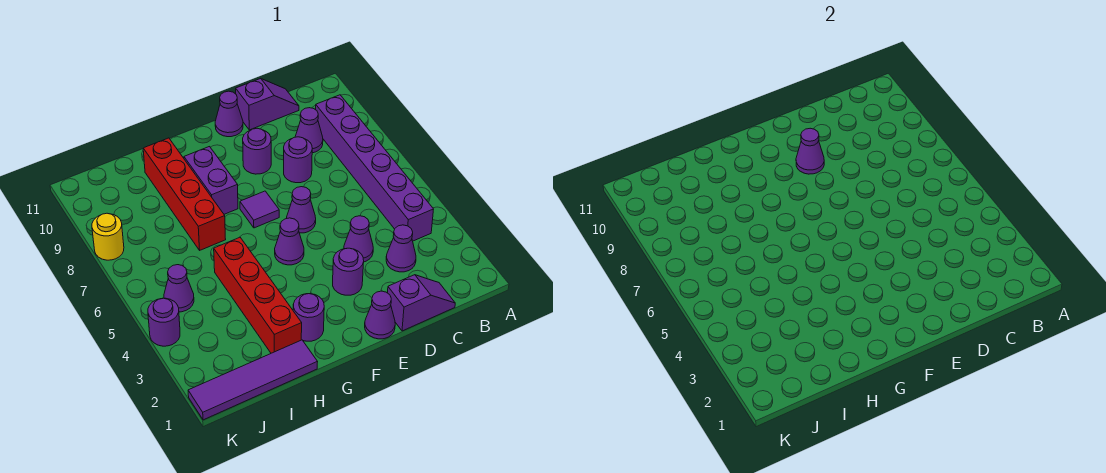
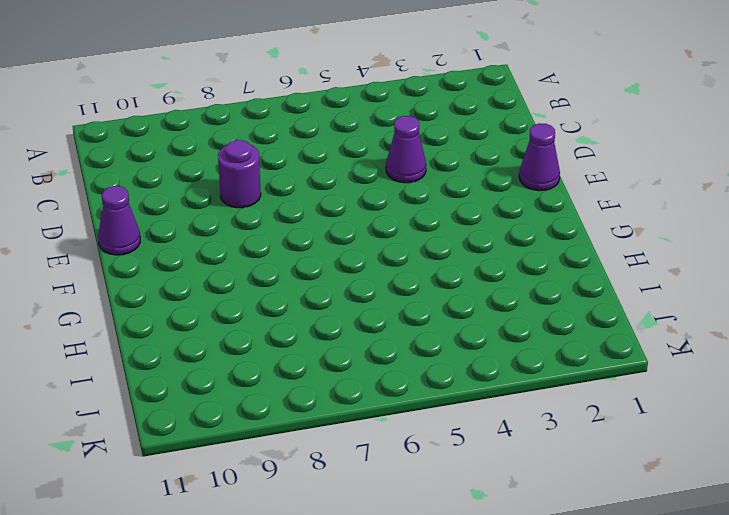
none -> purple brick B4:B9 level 1
none -> purple slope C1:D1 level 1 top D
none -> purple cone C3 level 1

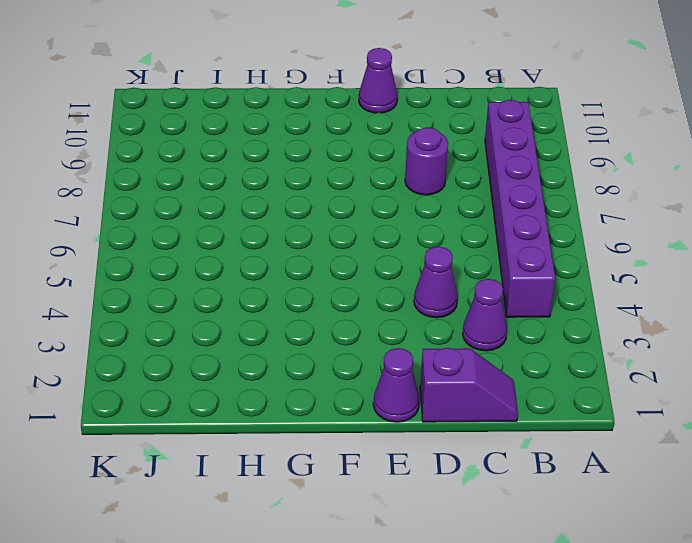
none -> purple cone C9 level 1
none -> purple slope C11:D11 level 1 top D
none -> purple round brick E3 level 1

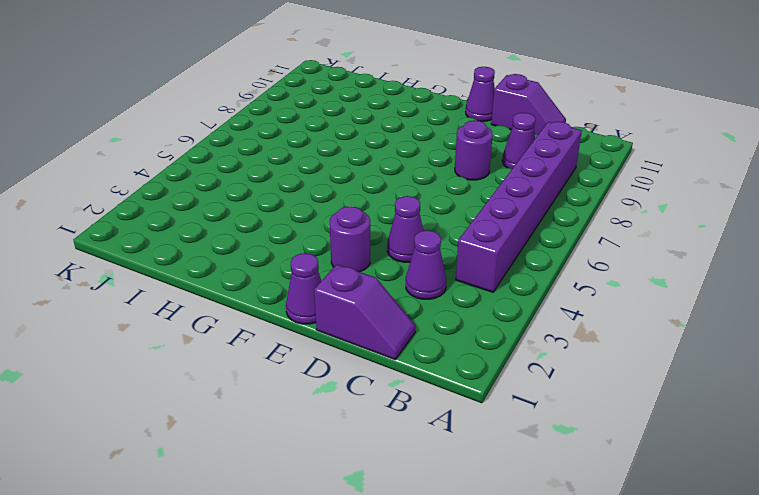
none -> purple cone E6 level 1
none -> purple round brick E9 level 1
none -> purple cone F5 level 1

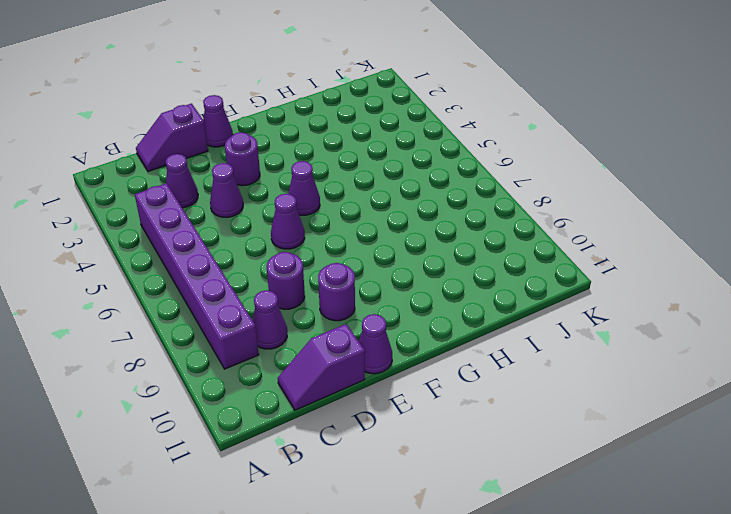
none -> purple tile F7 level 1
none -> purple round brick G2 level 1
none -> purple brick G8:G9 level 1

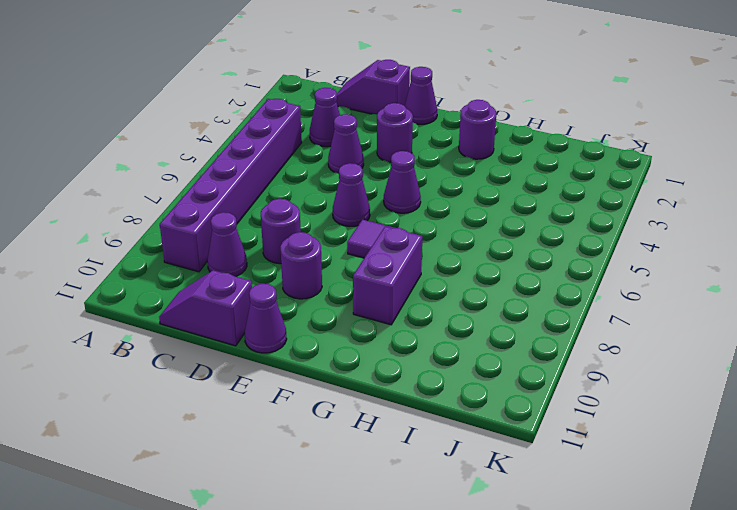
none -> purple tile H1:K1 level 1
none -> red brick H2:H5 level 1
none -> red brick H7:H10 level 1

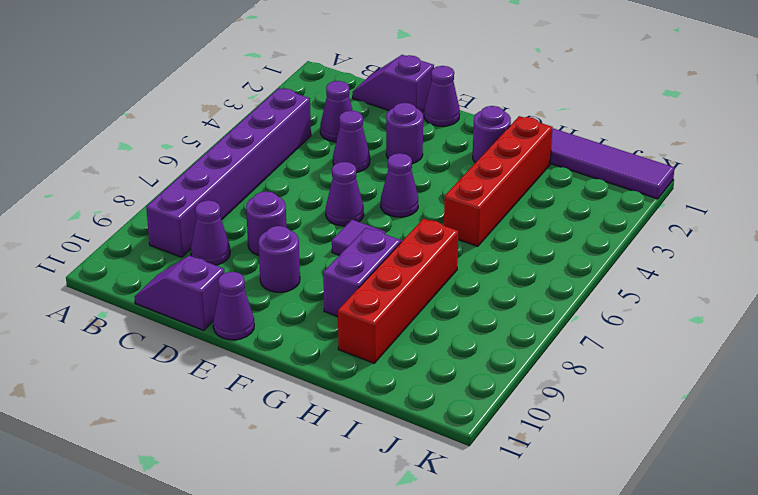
none -> purple cone J5 level 1
none -> purple round brick K4 level 1
none -> yellow round brick K8 level 1

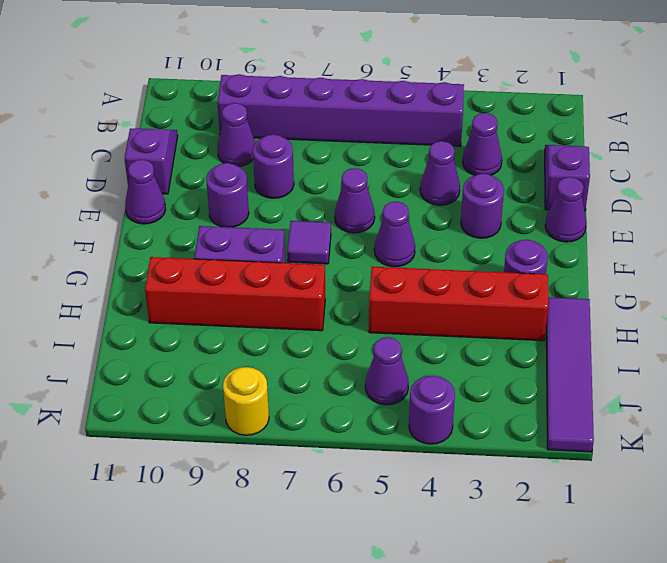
none -> purple cone E9 level 2

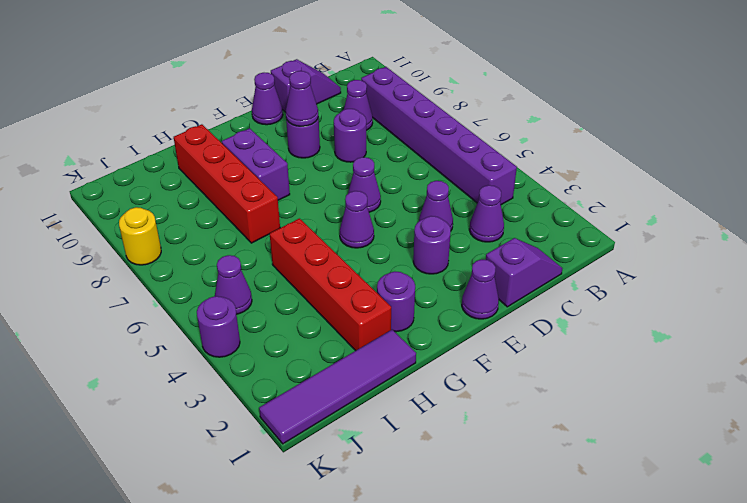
none -> purple tile F7 level 1

